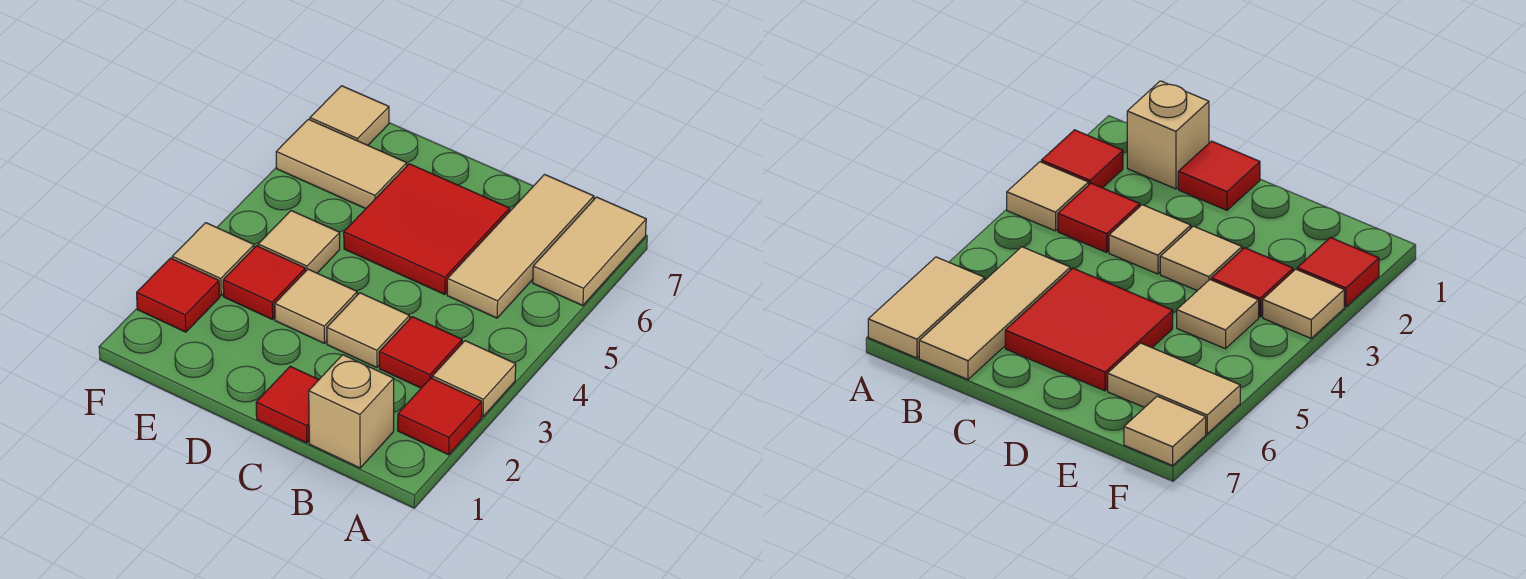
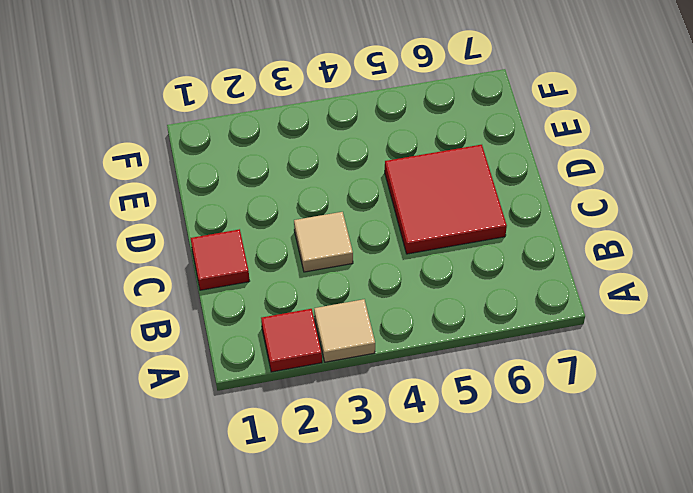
none -> tan tile A6:A7 level 1
none -> tan brick B1 level 1
none -> red tile B3 level 1

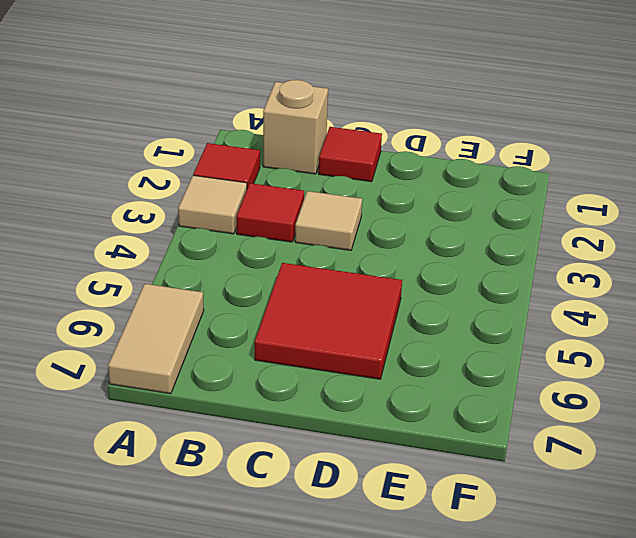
none -> tan tile B5:B7 level 1
none -> tan tile D3 level 1
none -> red tile E3 level 1

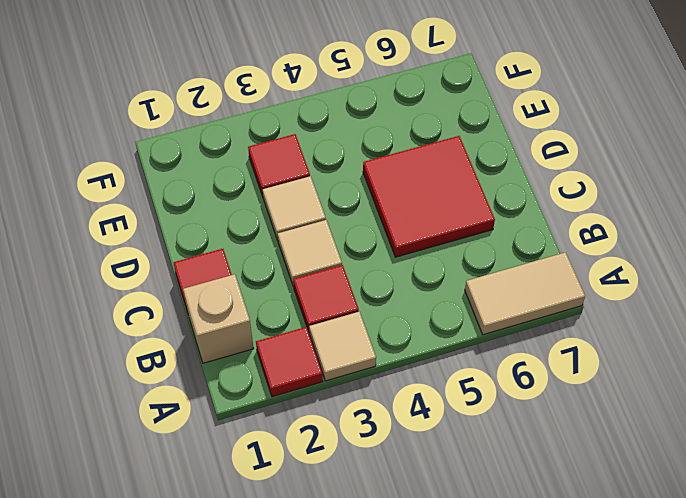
none -> tan tile B5:B7 level 1
none -> tan tile E4 level 1
none -> tan tile E6:F6 level 1

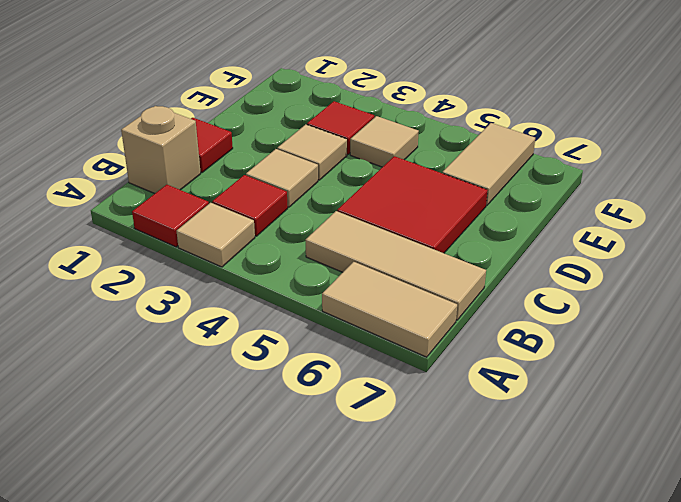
none -> red tile F2 level 1
none -> tan tile F3 level 1
none -> tan tile F7 level 1

